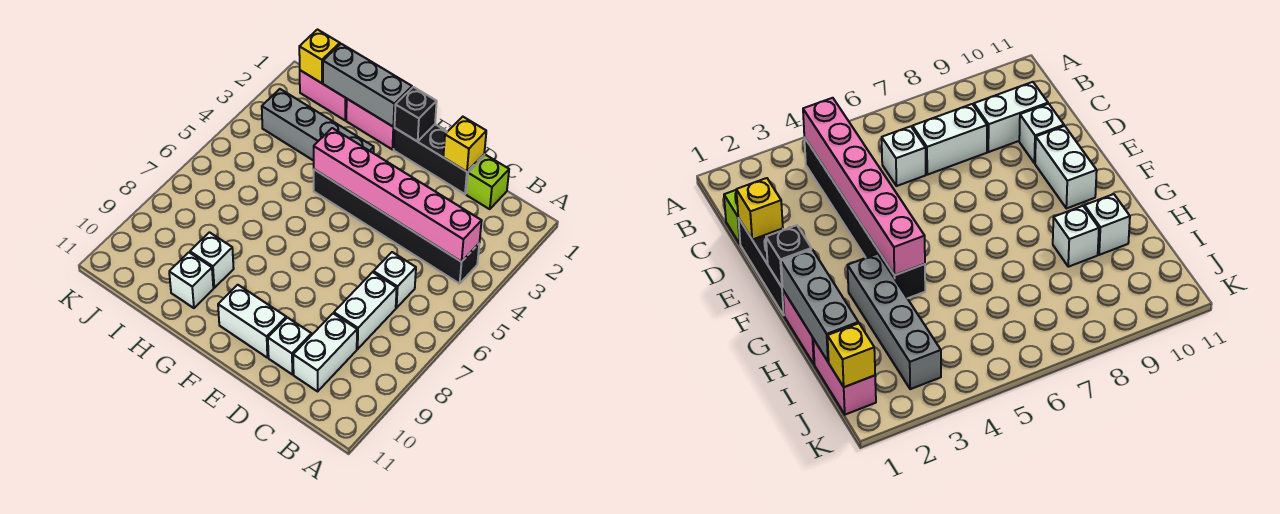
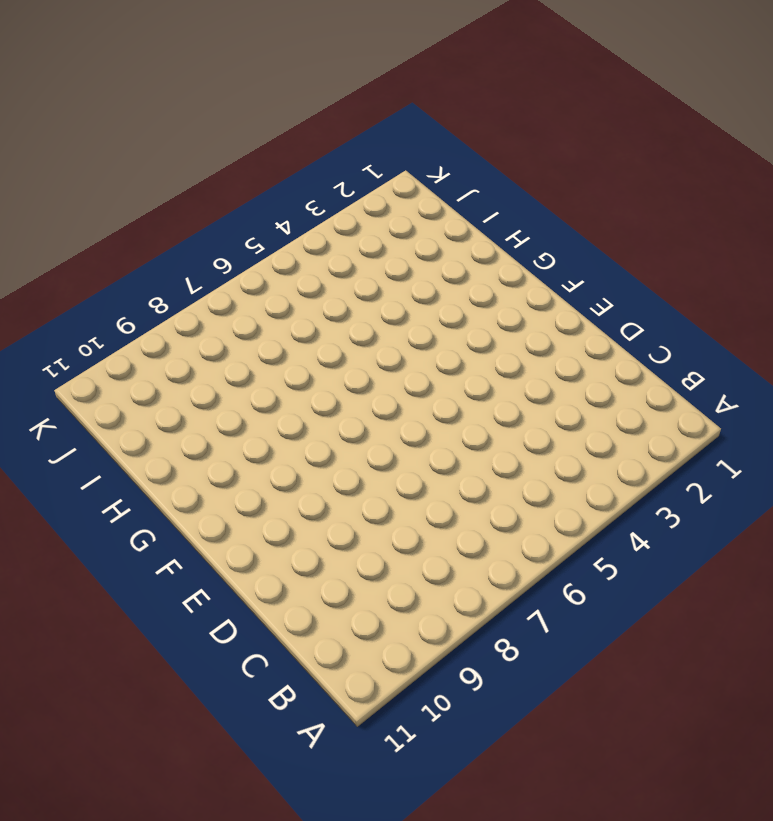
none -> black brick B4:G4 level 1
none -> lime brick C1 level 1
none -> white brick C6 level 1

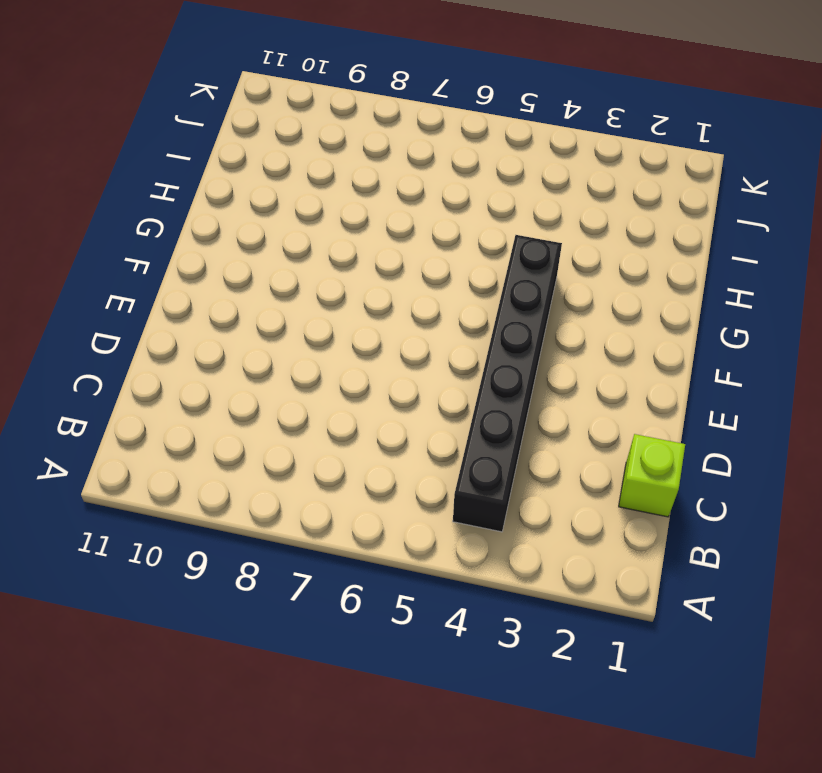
none -> white brick C6 level 1
none -> white brick C7:C8 level 1
none -> white brick C9:C10 level 1

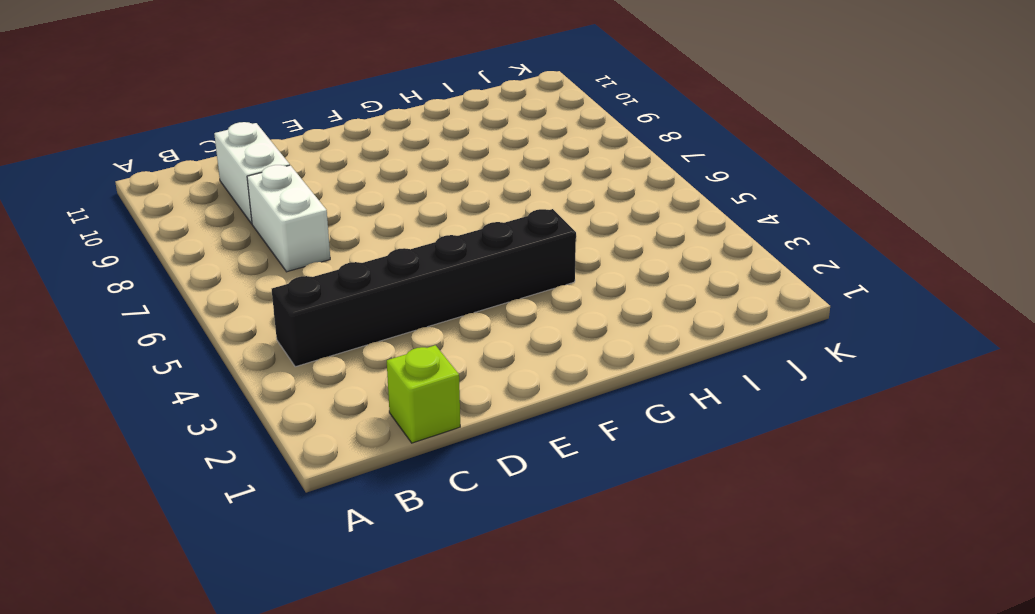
none -> white brick C6 level 1
none -> black brick D1:F1 level 1
none -> white brick D10 level 1

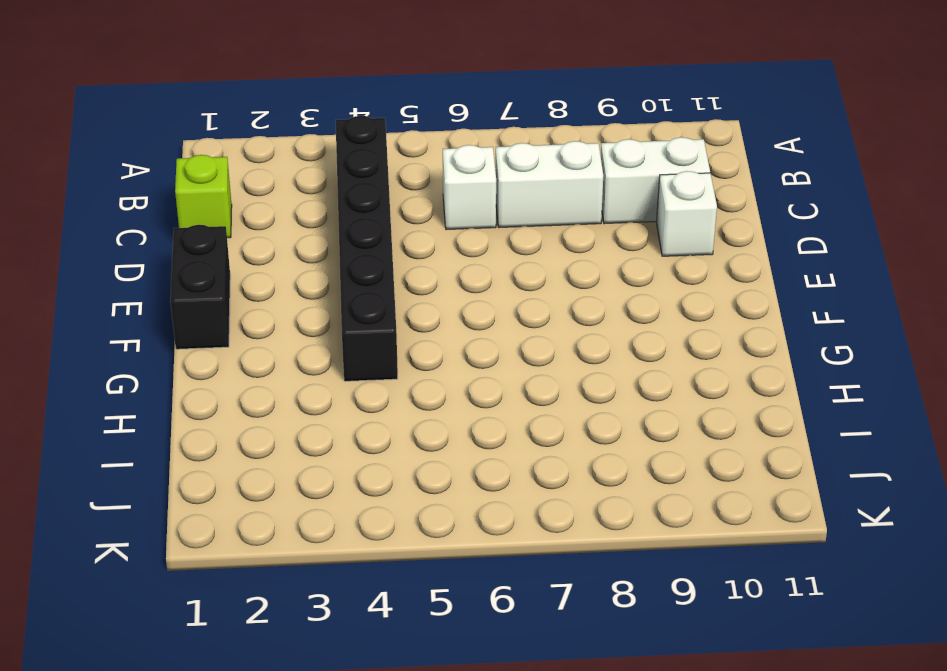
black brick E1:F1 level 1 -> black brick D1:F1 level 1
none -> white brick E10:F10 level 1
none -> pink brick G1:H1 level 1
none -> grey brick G3:J3 level 1

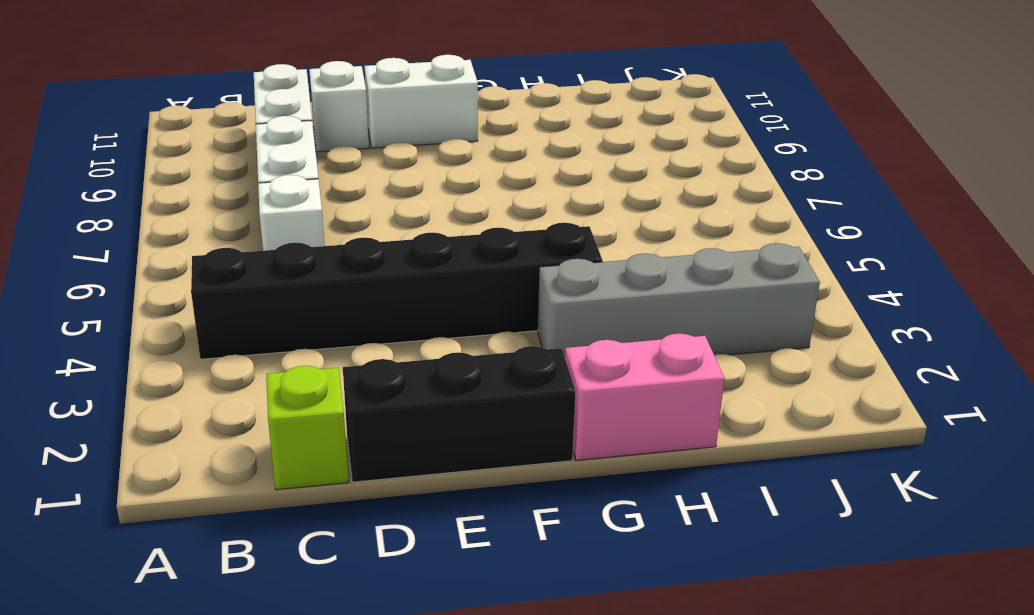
none -> white brick H9 level 1
none -> white brick H10 level 1
none -> pink brick I1:J1 level 1

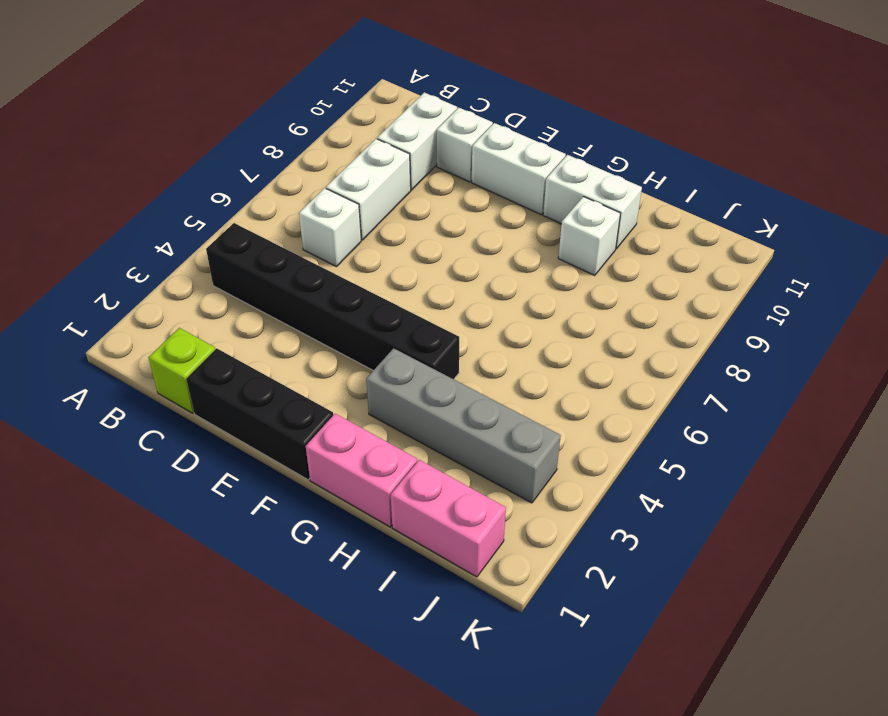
white brick G10:H10 level 1 -> white brick H10 level 1
none -> pink brick B4:G4 level 2
none -> yellow brick D1 level 2
none -> black brick F1 level 2

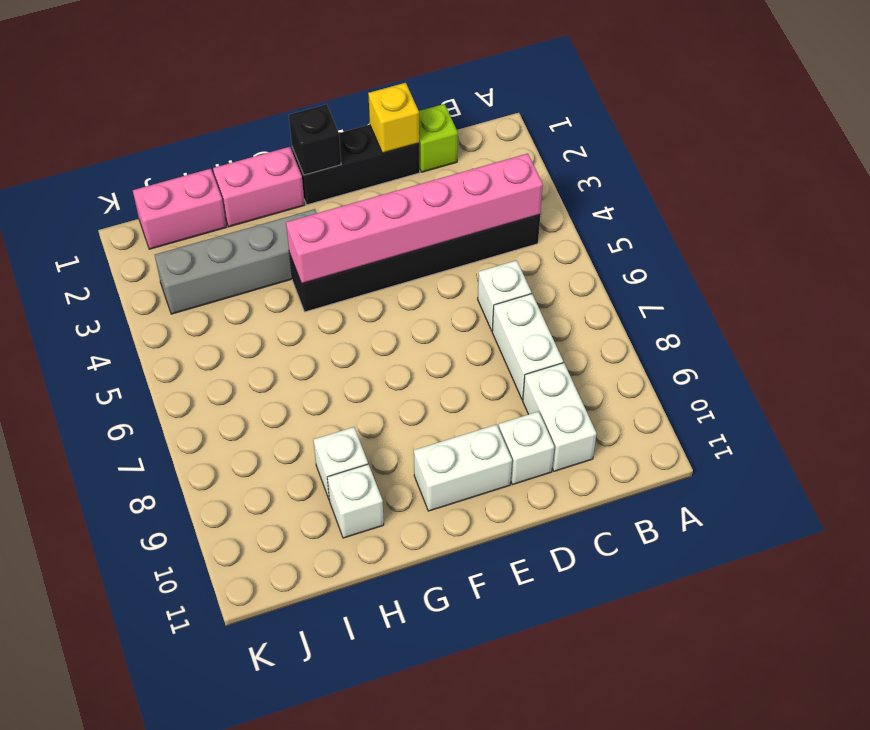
none -> grey brick G1:I1 level 2
none -> yellow brick J1 level 2

